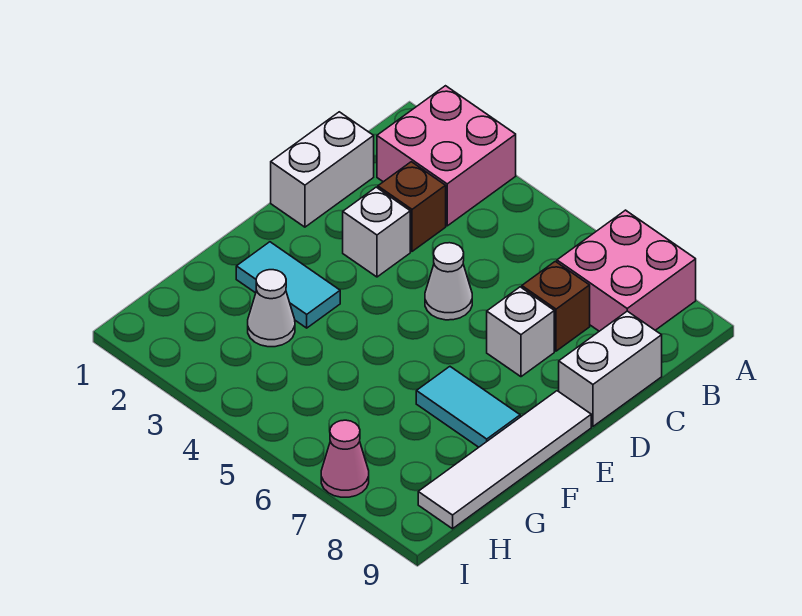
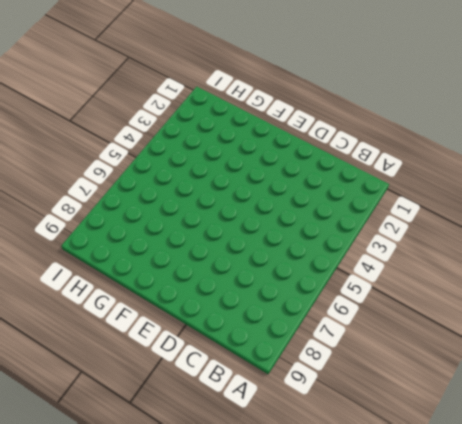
none -> pink brick A2:B3 level 1
none -> pink brick A7:B8 level 1
none -> white brick C1:D1 level 1

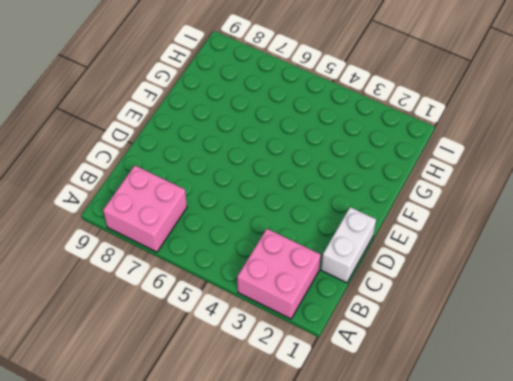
none -> brown brick C3 level 1
none -> brown brick C7 level 1
none -> white brick C9:D9 level 1

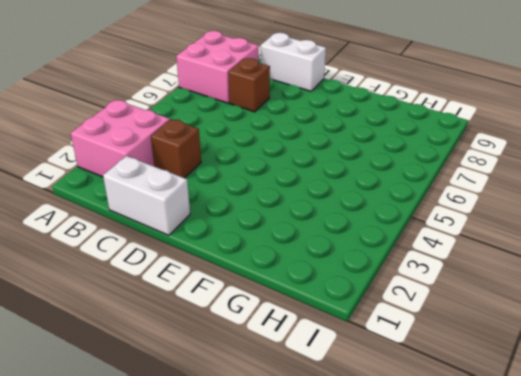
none -> white brick D3 level 1
none -> white cone D5 level 1
none -> white brick D7 level 1

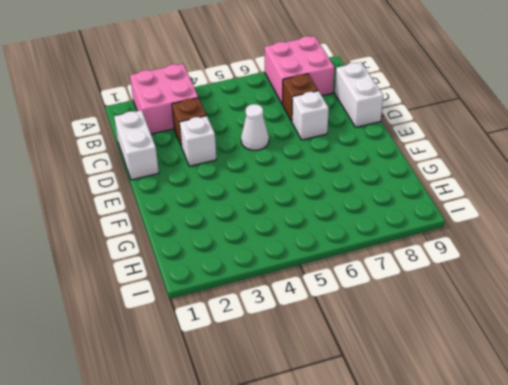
none -> white tile E9:H9 level 1
none -> cyan tile F2:F3 level 1
none -> cyan tile F7:F8 level 1

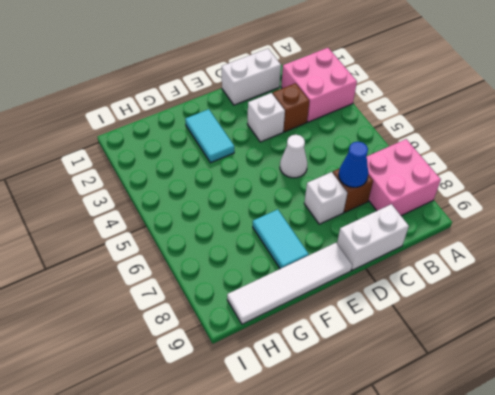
blue cone C7 level 2 -> none
none -> white cone G3 level 1
none -> pink cone I7 level 1

